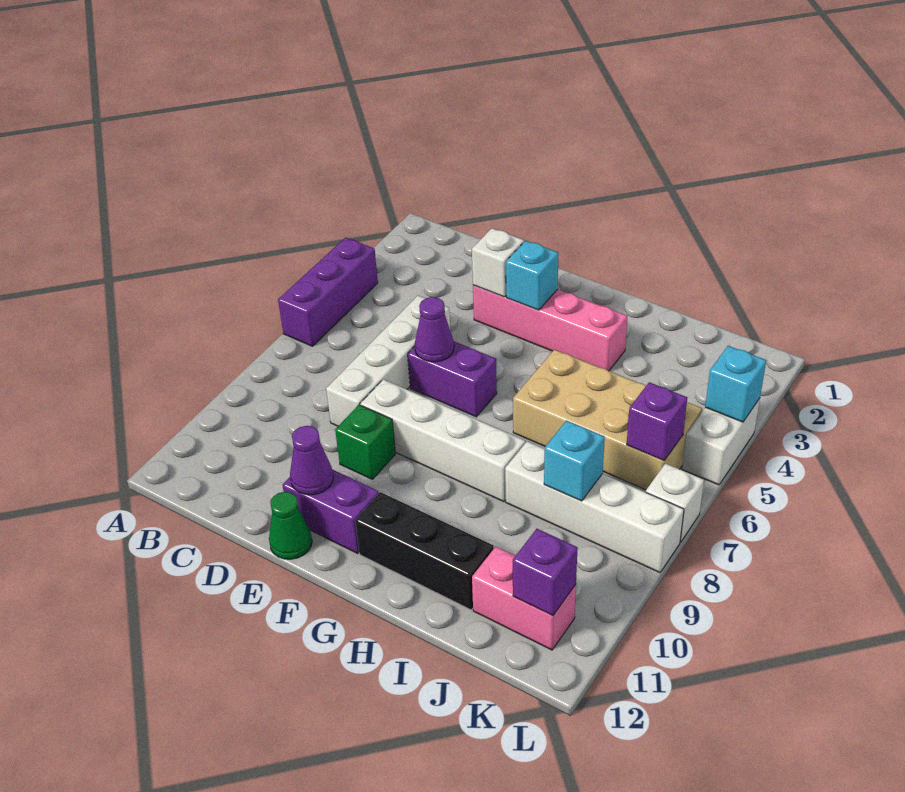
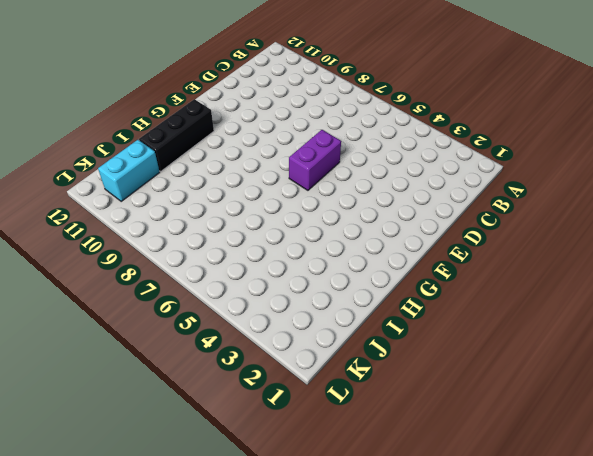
cyan brick J11:K11 level 1 -> pink brick J11:K11 level 1
none -> purple brick A4:A6 level 1
none -> white brick D5:D8 level 1
none -> pink brick E3:H3 level 1

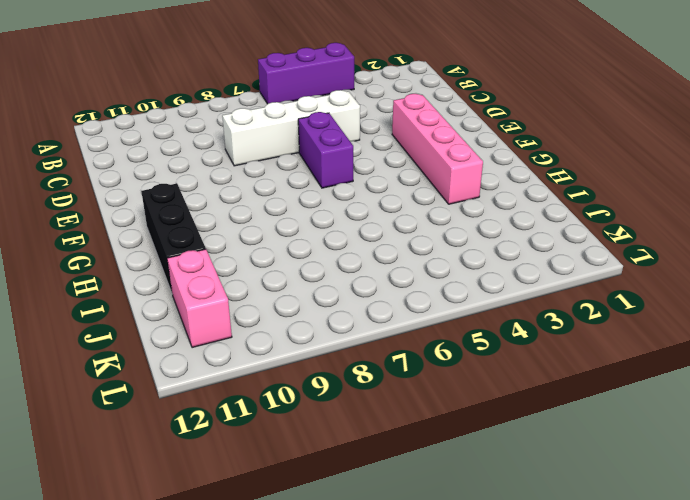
none -> white brick E8:H8 level 1
none -> green brick E9 level 1
none -> purple brick E11:F11 level 1

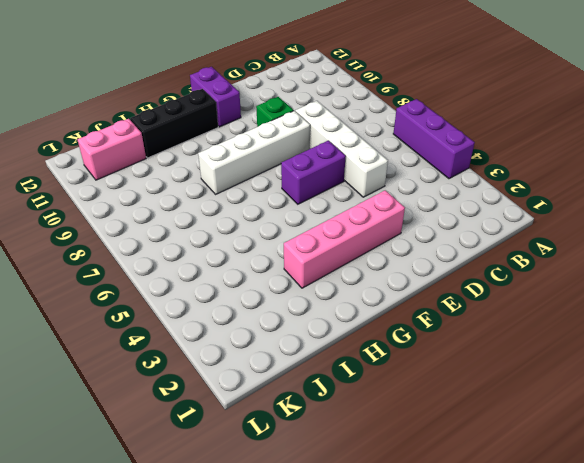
purple brick F11:F12 level 1 -> purple brick E11:F11 level 1
none -> green cone E12 level 1
none -> tan brick H5:K6 level 1
none -> white brick I8:L8 level 1

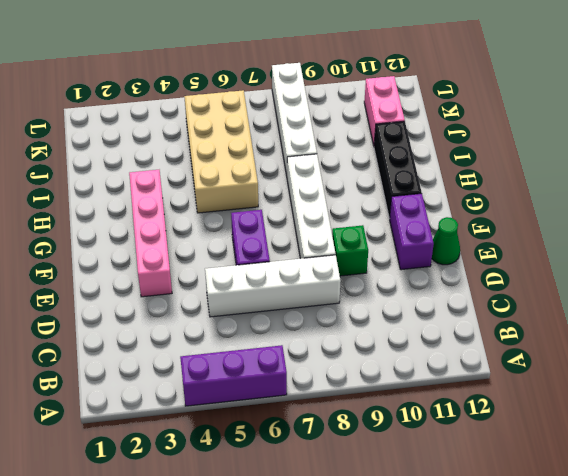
none -> white brick L4:L5 level 1
none -> white brick L7 level 1
none -> white brick E3 level 2

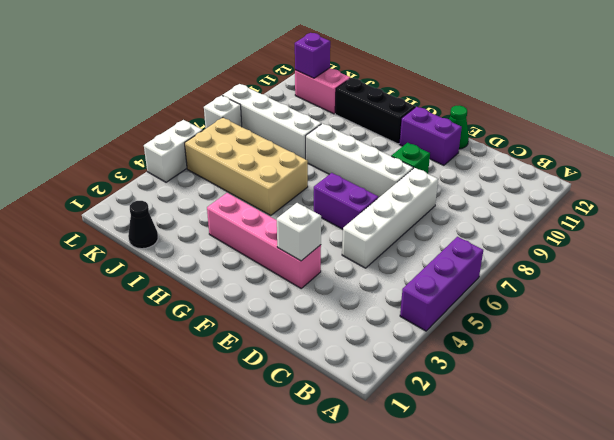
black cone J1 level 1 -> none
none -> purple cone E6 level 2
none -> purple cone E11 level 2
none -> cyan brick F3 level 2

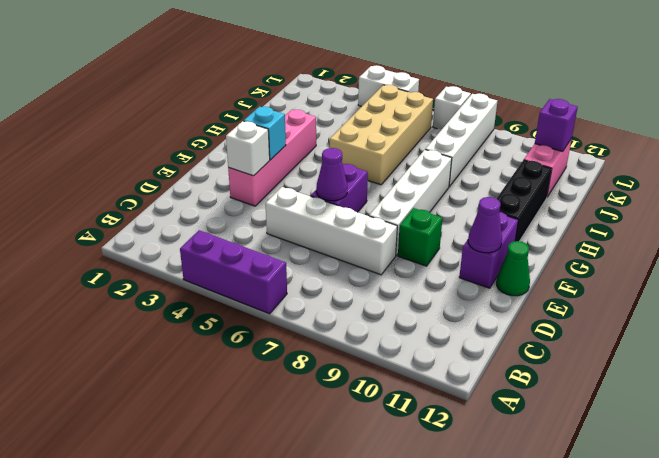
none -> cyan brick J8 level 2
none -> purple brick K6 level 2
none -> cyan brick L4 level 2

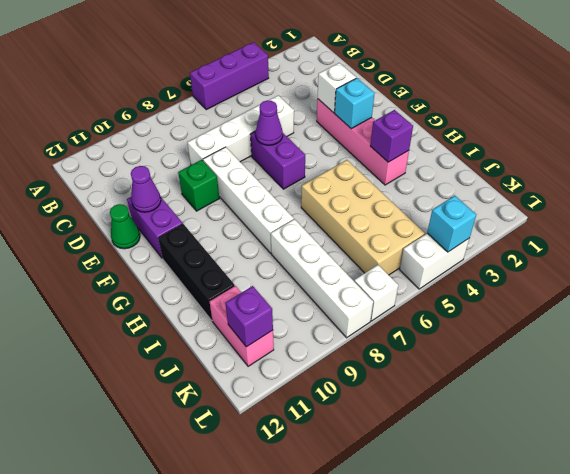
purple brick H3 level 2 -> purple brick K6 level 2
none -> cyan brick J8 level 2

